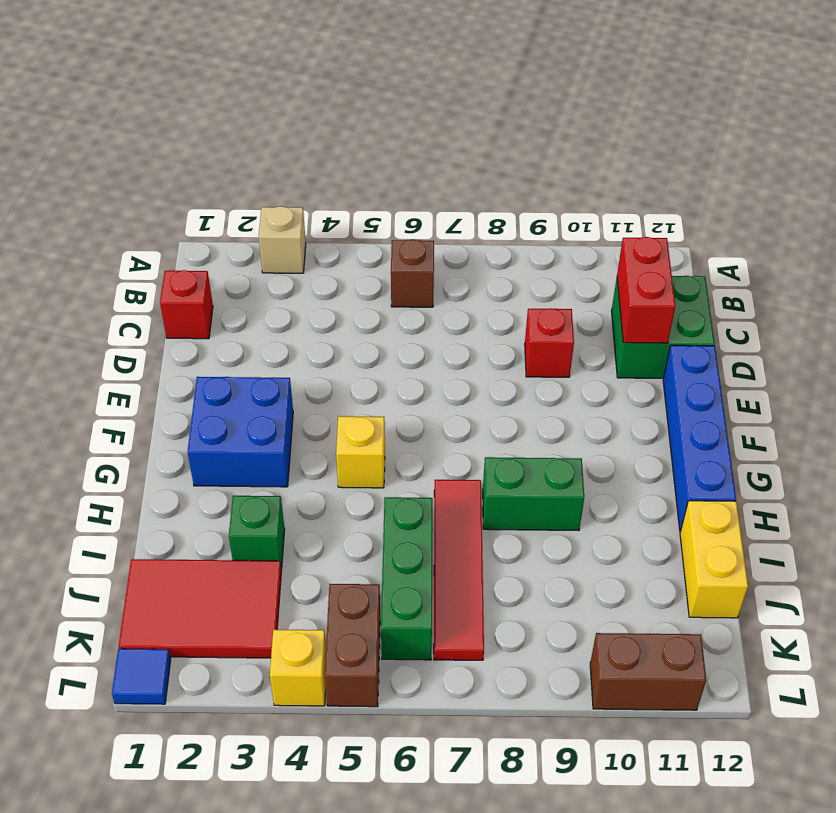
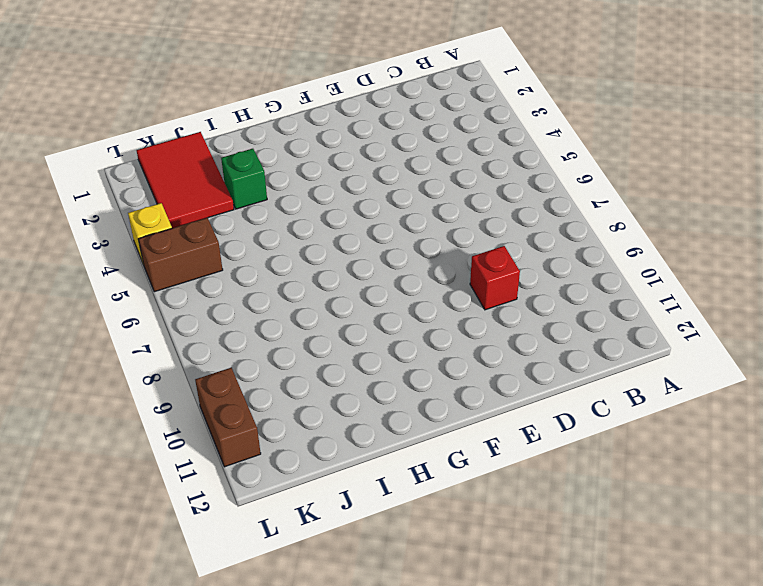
none -> tan brick A3 level 1
none -> brown brick B6 level 1
none -> red brick C1 level 1

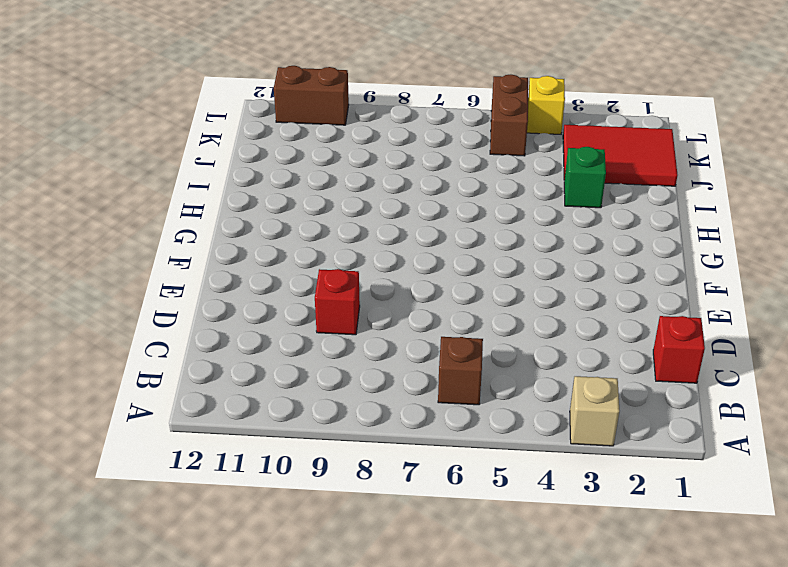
none -> green brick C11:D12 level 1
none -> blue brick E12:H12 level 1
none -> blue brick F2:G3 level 1

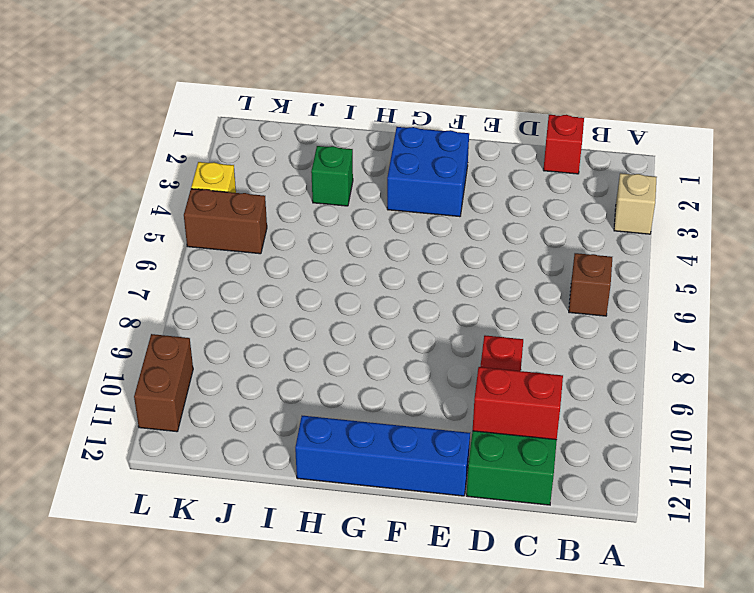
none -> yellow brick G5 level 1
none -> red tile H7:K7 level 1
none -> green brick H8:H9 level 1

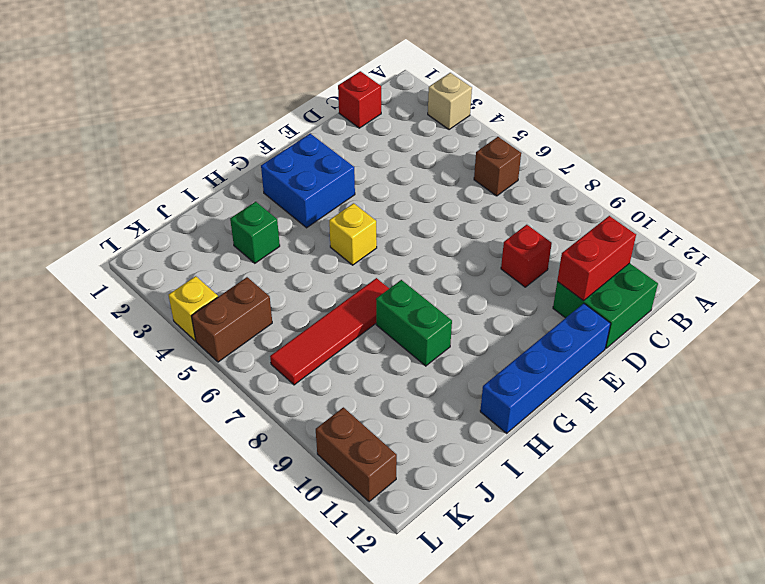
none -> green brick I6:K6 level 1
none -> yellow brick I12:J12 level 1
none -> red tile J1:K3 level 1

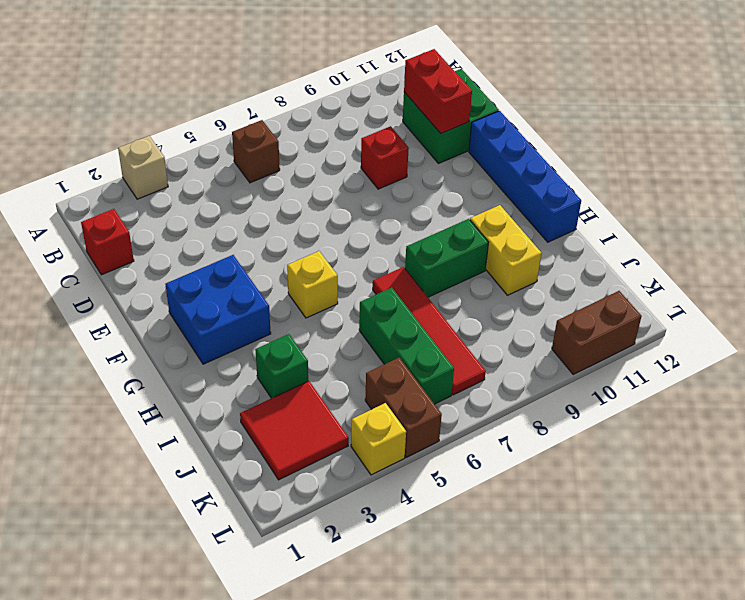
yellow brick H10:I10 level 1 -> yellow brick I12:J12 level 1
red tile J2:K3 level 1 -> red tile J1:K3 level 1
none -> blue tile L1 level 1

